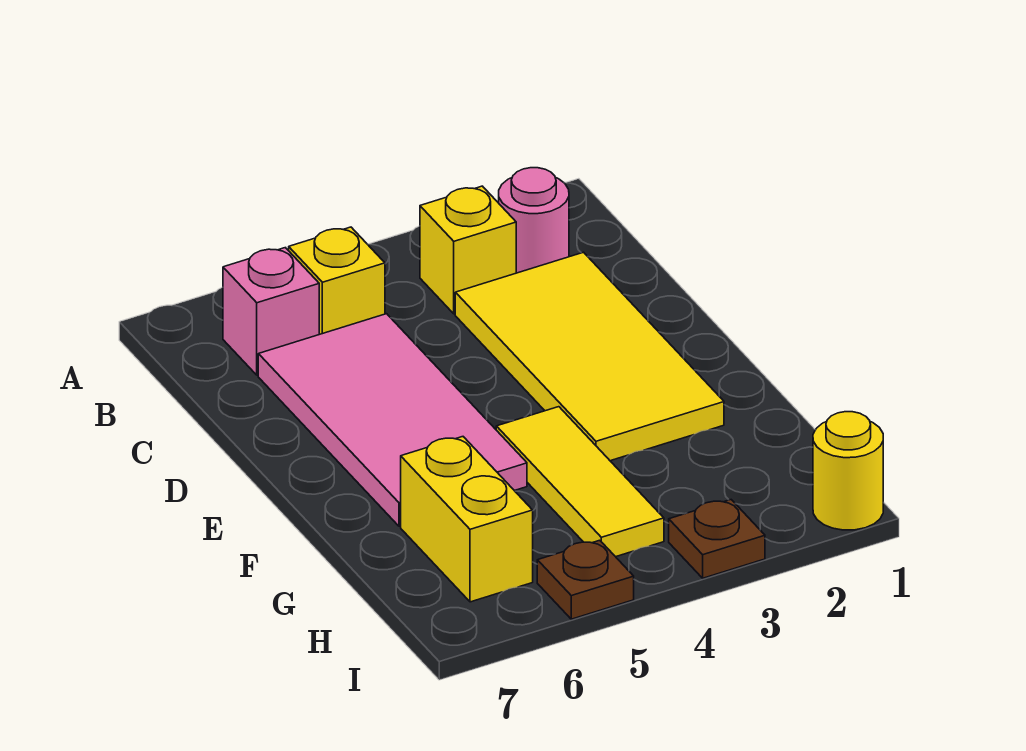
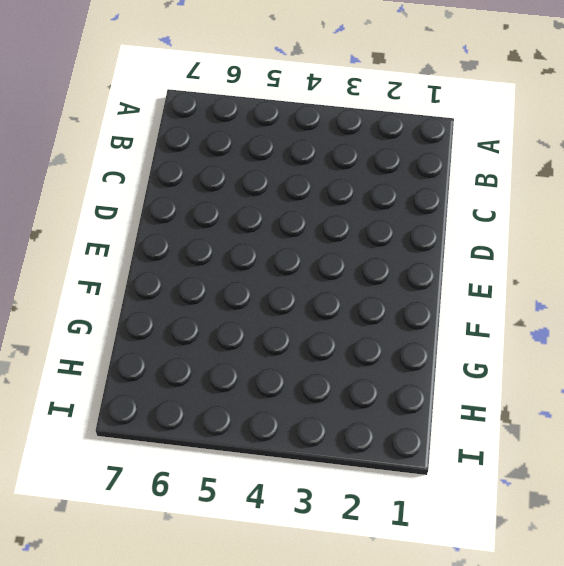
none -> pink round brick B2 level 1
none -> yellow brick B3 level 1

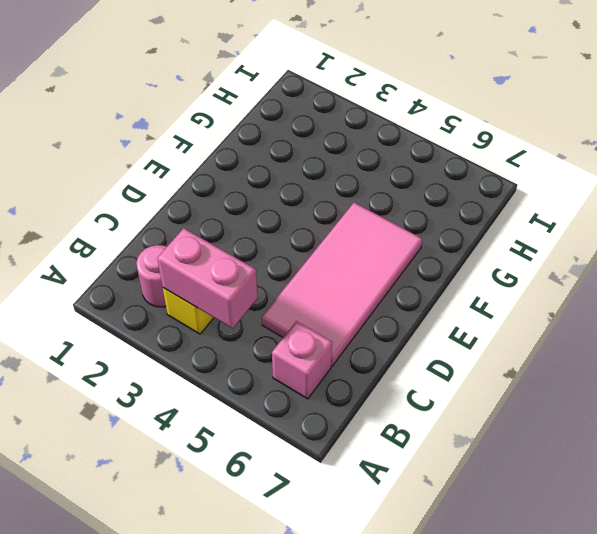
pink brick B3:B4 level 2 -> none
none -> yellow brick B5 level 1
none -> yellow tile C2:F3 level 1

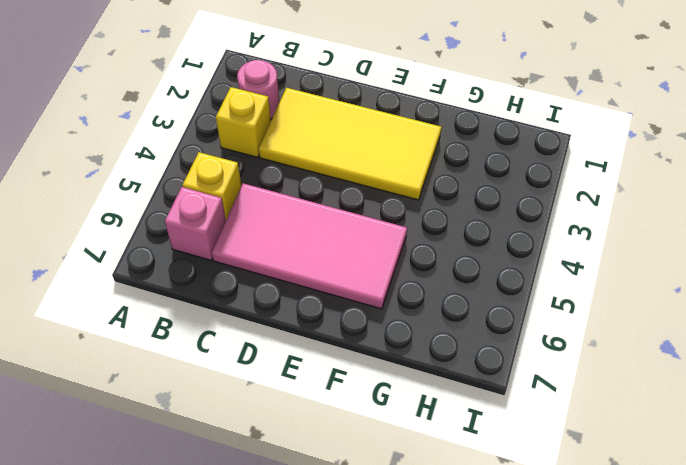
none -> yellow tile F4:H4 level 1
none -> yellow brick G6:H6 level 1

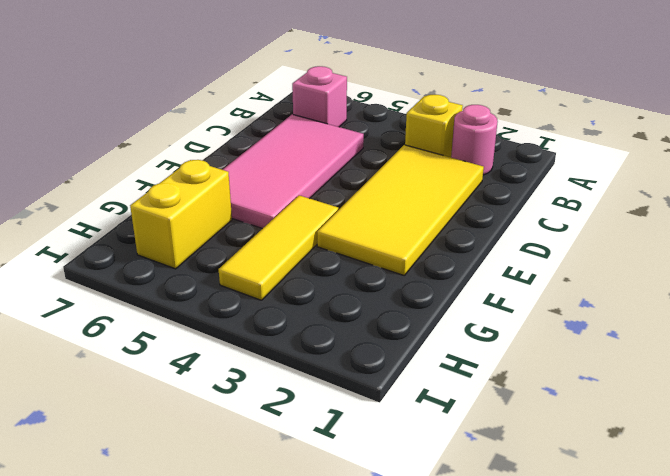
none -> yellow brick B5 level 1
none -> yellow round brick I1 level 1

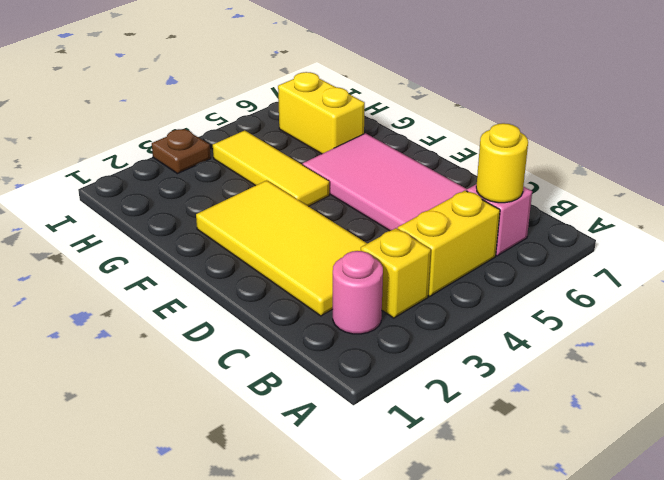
yellow brick B4:B5 level 1 -> yellow brick B5 level 1
yellow round brick B6 level 2 -> yellow round brick I1 level 1
none -> brown plate I5 level 1

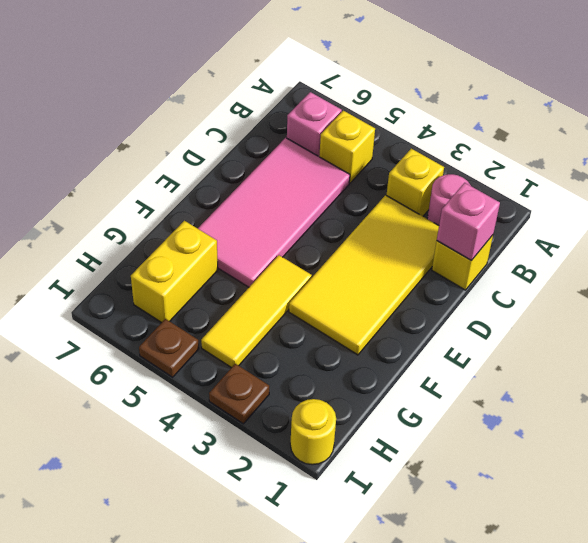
yellow brick C1 level 1 -> none
pink brick C1 level 2 -> none

